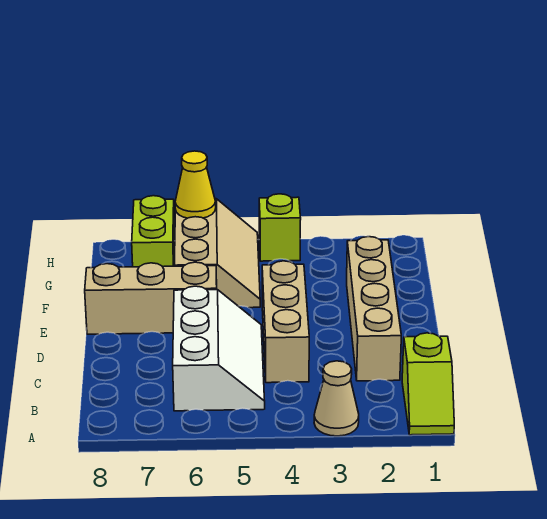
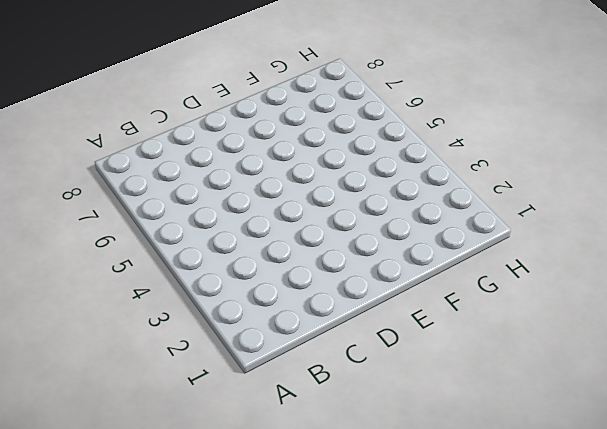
none -> lime slope A1:B1 level 1 top B
none -> tan cone A3 level 1

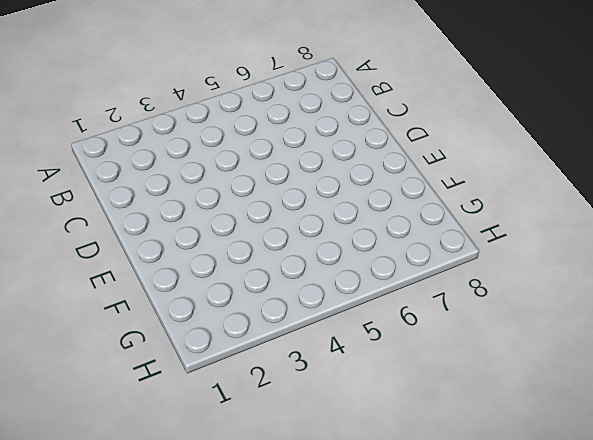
none -> lime slope A1:B1 level 1 top B
none -> tan cone A3 level 1

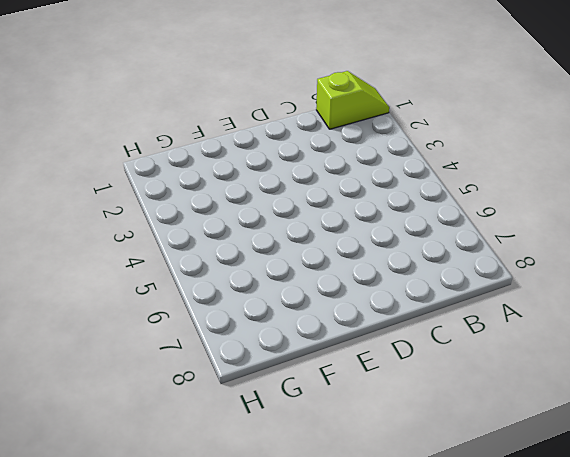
none -> tan cone A3 level 1
none -> white slope B5:D6 level 1 top 6

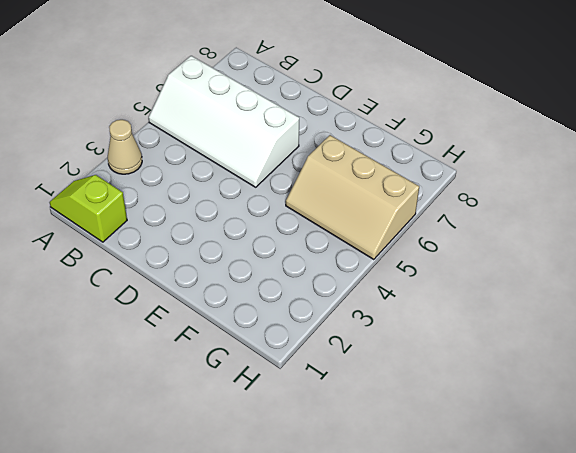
white slope A5:D6 level 1 top 6 -> white slope B5:D6 level 1 top 6
none -> tan brick C2:F2 level 1
none -> tan brick C4:E4 level 1

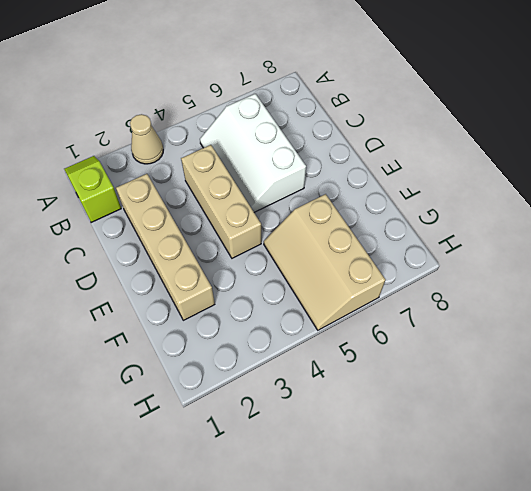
none -> tan brick E6:E8 level 1
none -> lime brick G7:H7 level 1

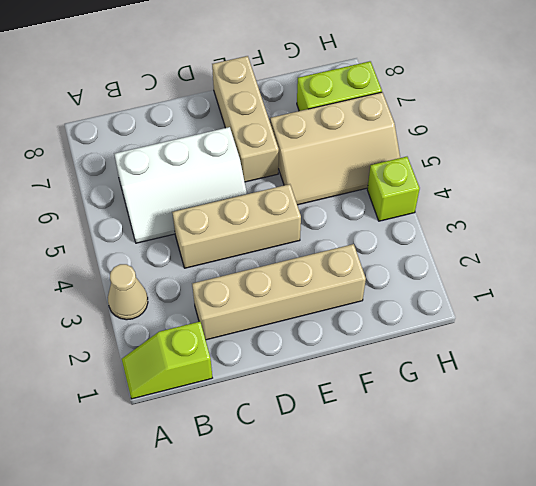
none -> yellow cone H6 level 2

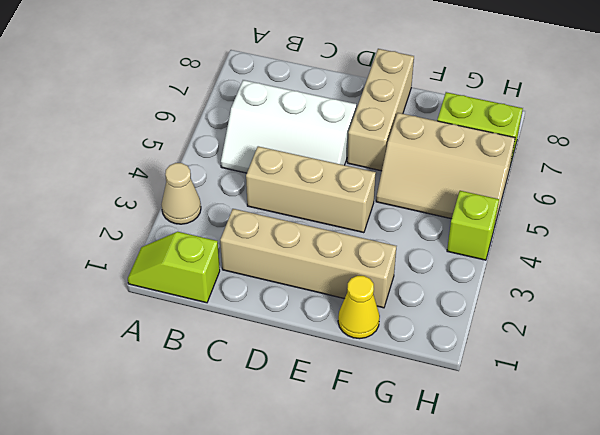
yellow cone F1 level 1 -> yellow cone H6 level 2

